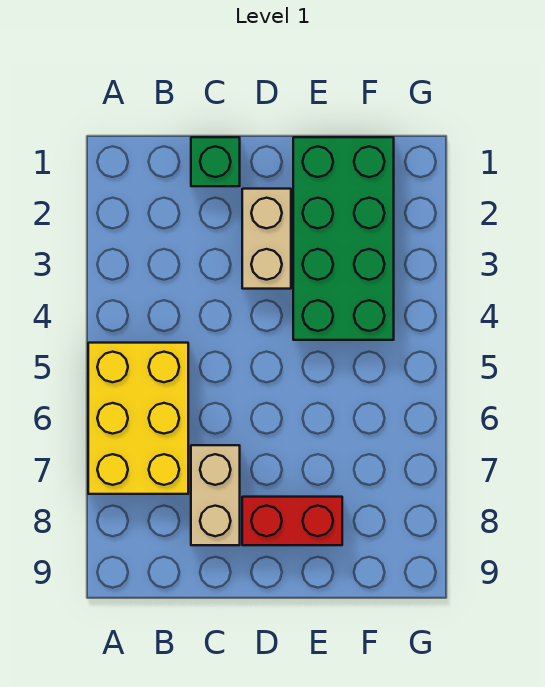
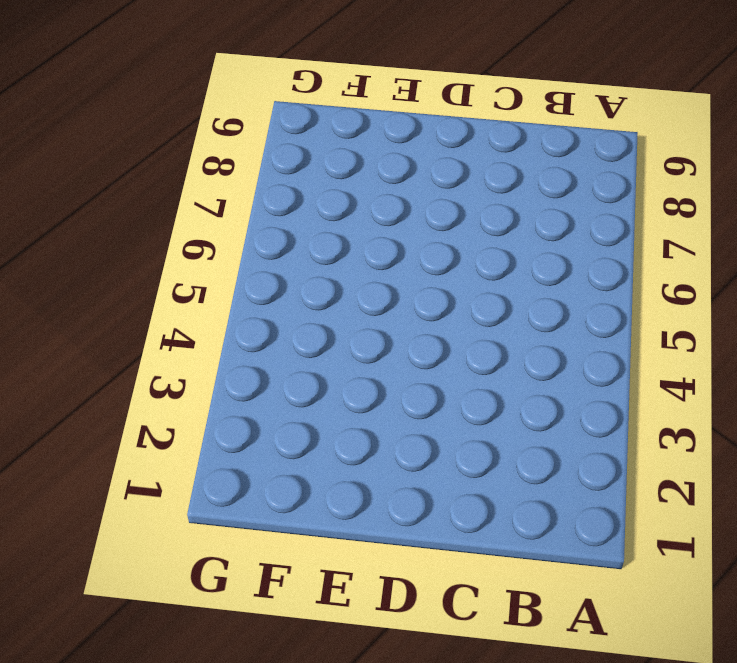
none -> yellow brick A5:B7 level 1
none -> green brick C1 level 1

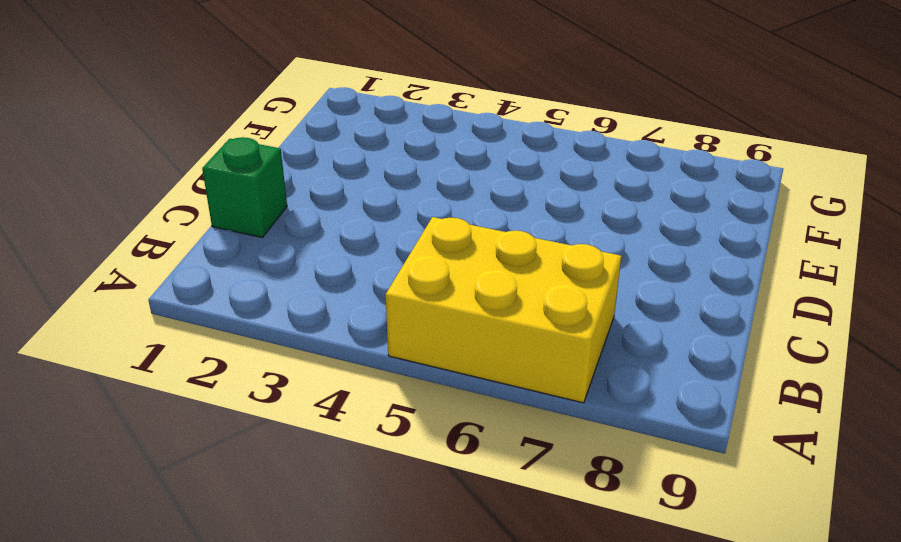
none -> tan brick C7:C8 level 1
none -> tan brick D2:D3 level 1

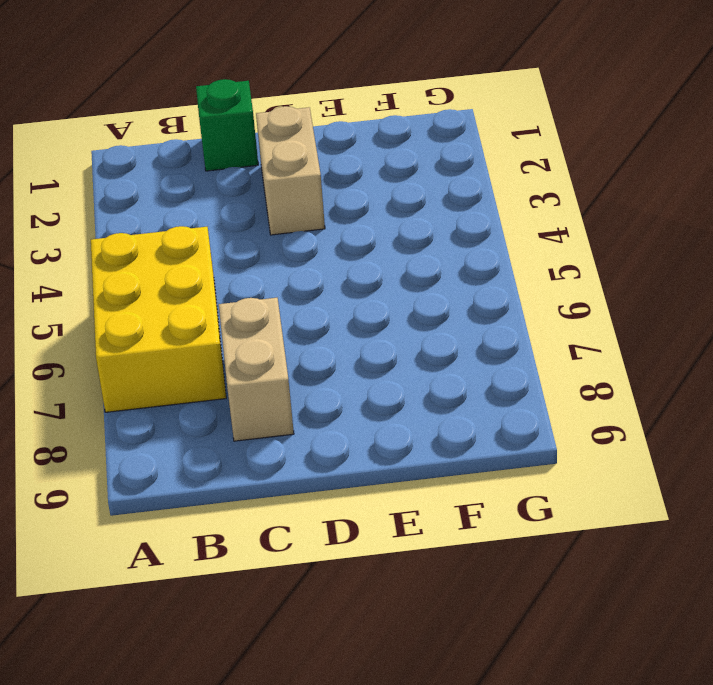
none -> red brick D8:E8 level 1
none -> green brick E1:F4 level 1

